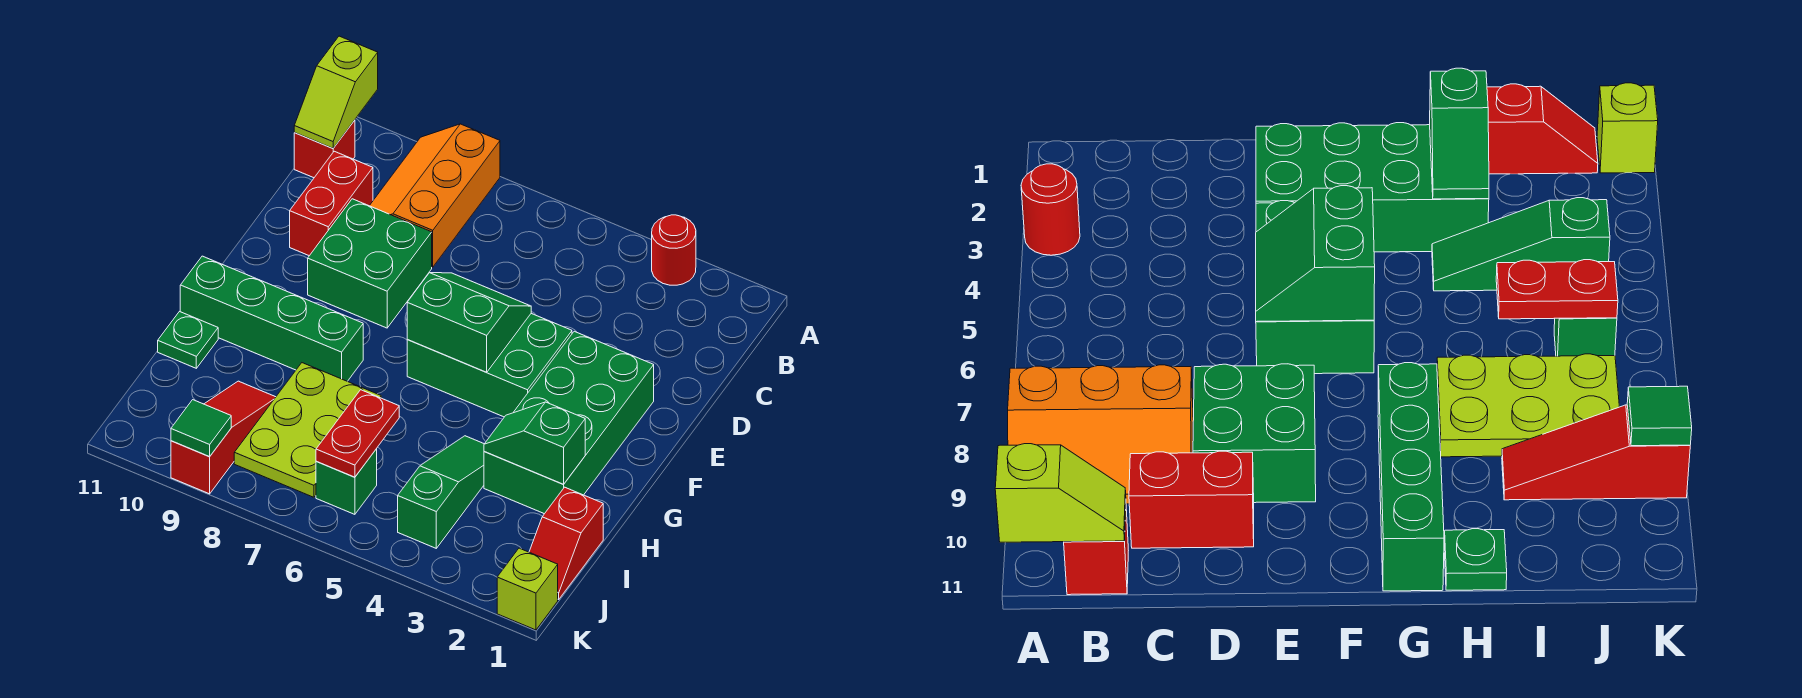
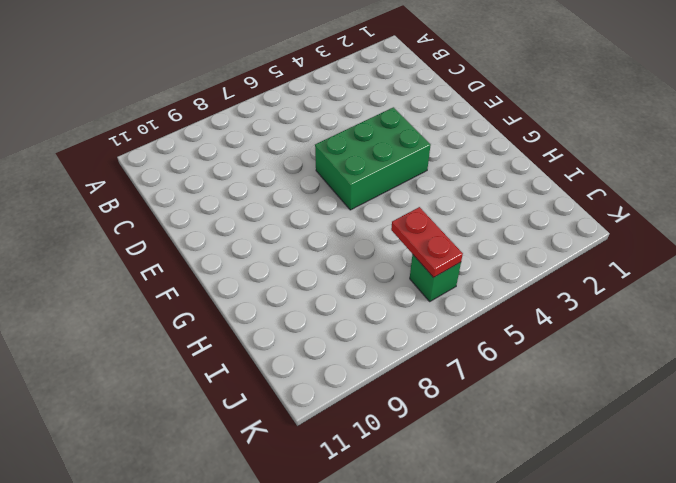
none -> red round brick A3 level 1
none -> orange slope A8:C9 level 1 top 8
none -> red brick B11 level 1

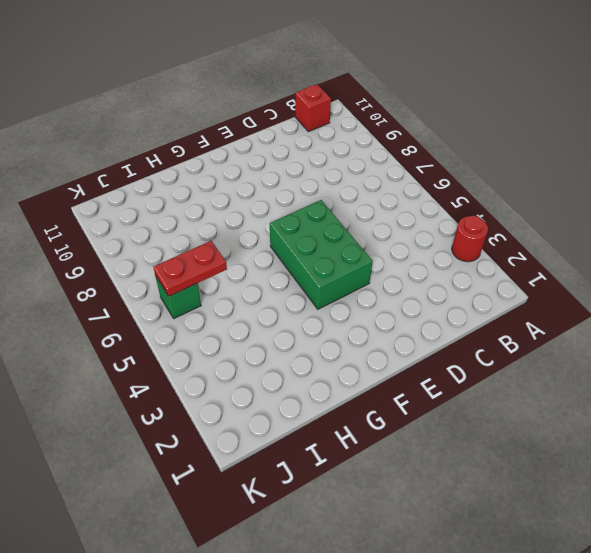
none -> orange slope A8:C9 level 1 top 8
none -> red brick C10:D10 level 1
none -> green brick D8:E9 level 1

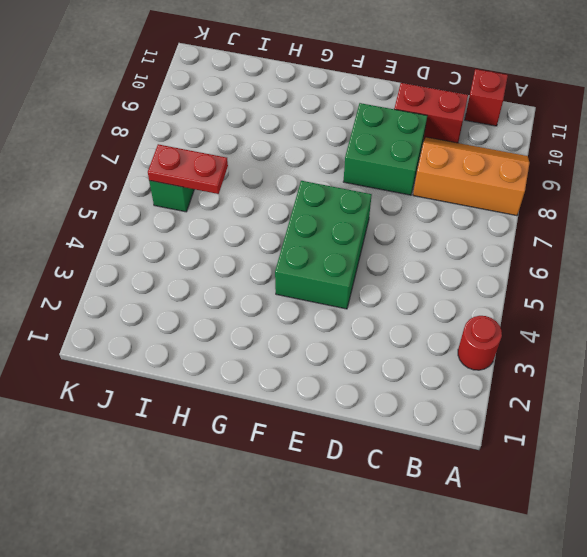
none -> green brick E2:H3 level 1
none -> green brick G8:G11 level 1
none -> green slope H4:J4 level 1 top J

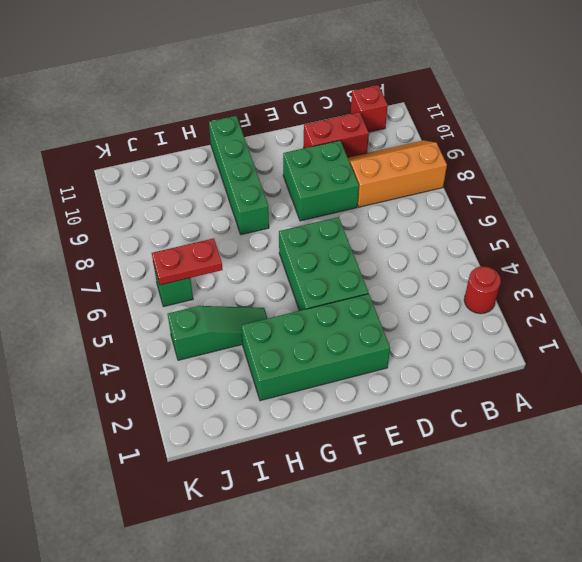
none -> lime plate H7:J8 level 1
none -> green plate H11 level 1
none -> red slope I1:J1 level 1 top I

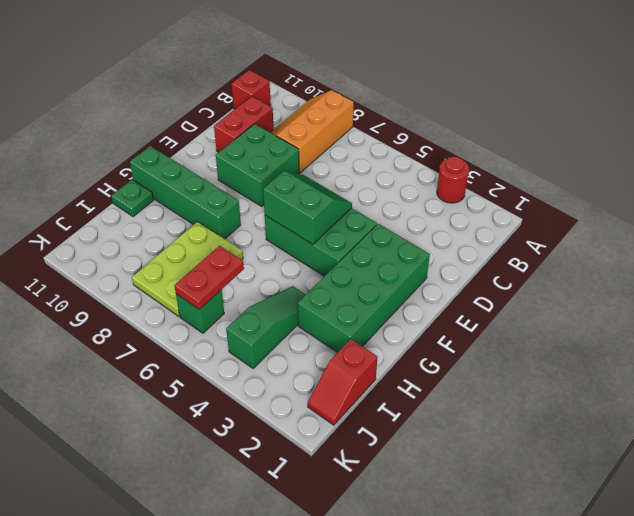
none -> red slope I9:K9 level 1 top K
none -> lime brick K1 level 1
none -> lime slope A11:B11 level 2 top A

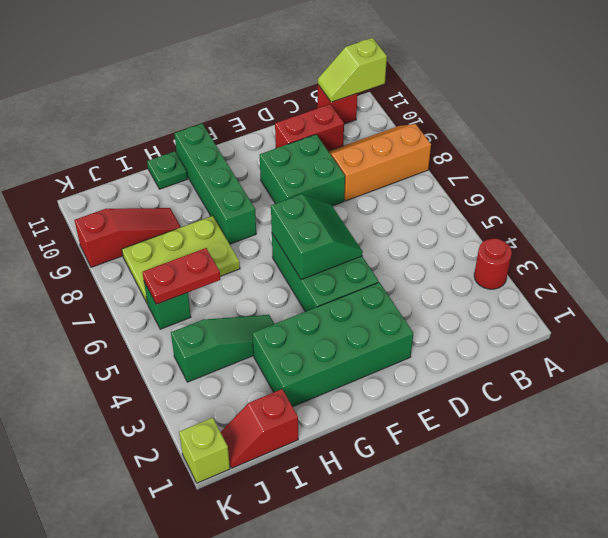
none -> green slope H2:H3 level 2 top 2
none -> green tile K9 level 2

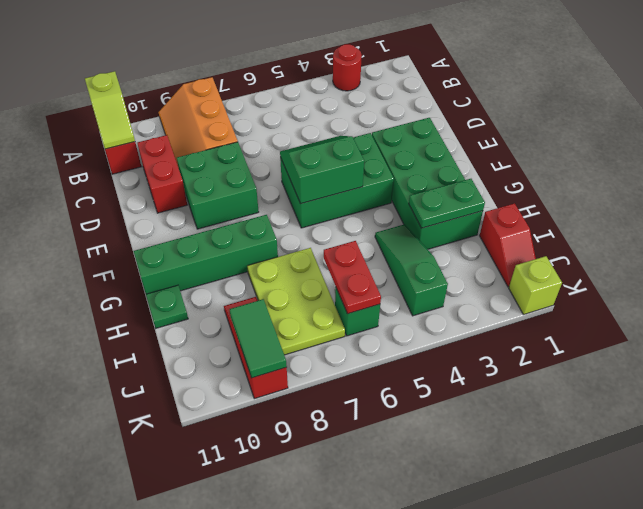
green plate H2:H3 level 2 -> green slope H2:H3 level 2 top 2
green tile J9:K9 level 2 -> green tile K9 level 2

